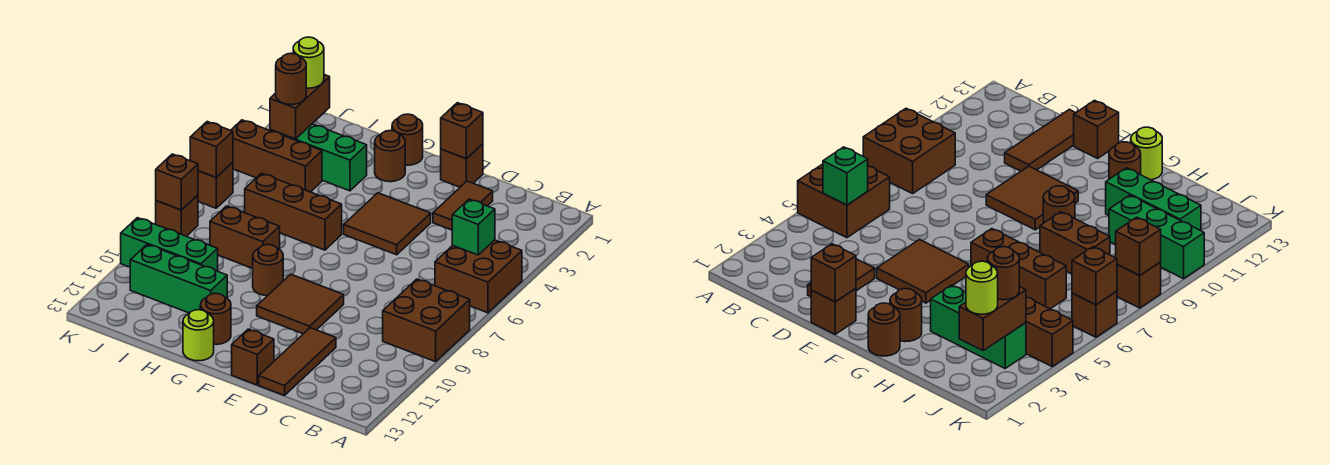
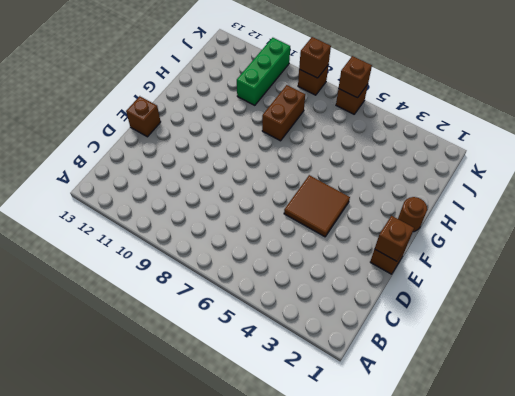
none -> brown brick A5:B6 level 1
none -> brown brick A8:B9 level 1
none -> brown tile D2:D3 level 1

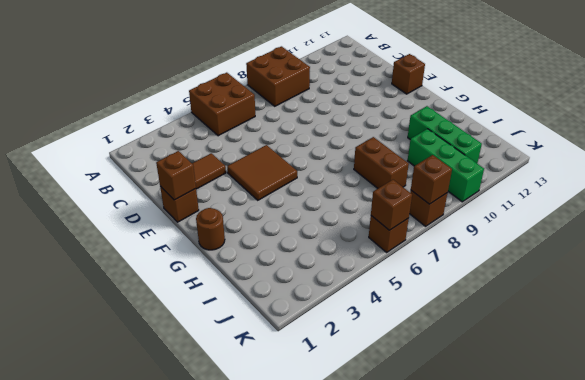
none -> brown tile D11:D13 level 1
none -> brown tile E9:F10 level 1
none -> brown round brick G2 level 1

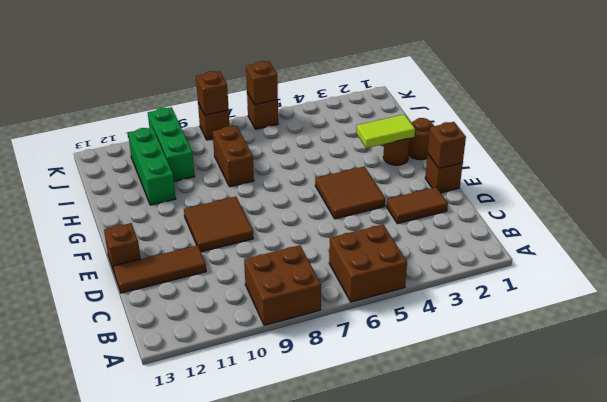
lime tile G2:G3 level 2 -> none
none -> brown brick G6:I6 level 1
none -> brown round brick G9 level 1
none -> brown round brick G12 level 1

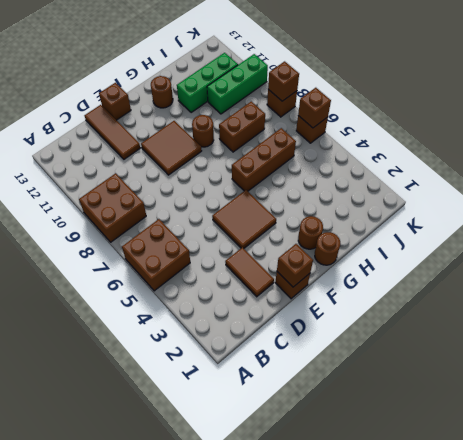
none -> lime round brick G13 level 1
none -> green brick H3:J3 level 1
none -> brown brick I4:K4 level 1

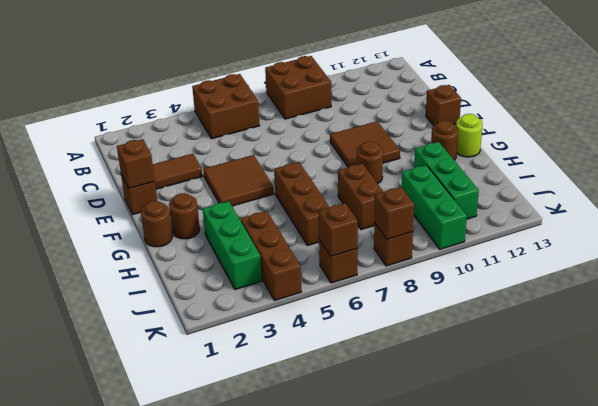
none -> brown tile D11:D13 level 1
none -> green brick B5 level 2
none -> brown brick J2:J3 level 2

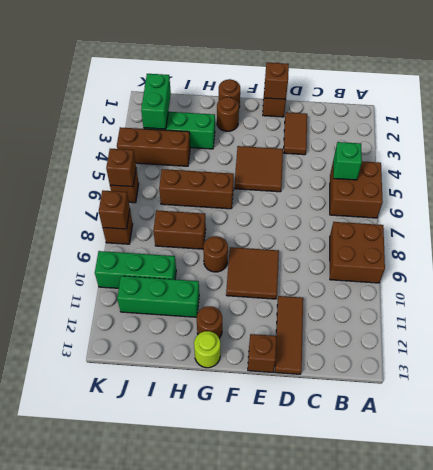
green brick J2:J3 level 2 -> brown brick J2:J3 level 2
none -> lime round brick J2 level 3
none -> brown round brick J3 level 3

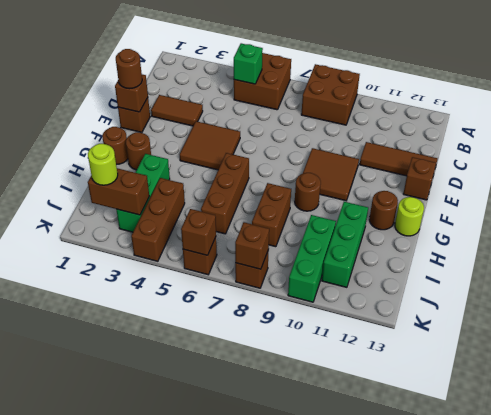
brown round brick E1 level 3 -> brown round brick J3 level 3

